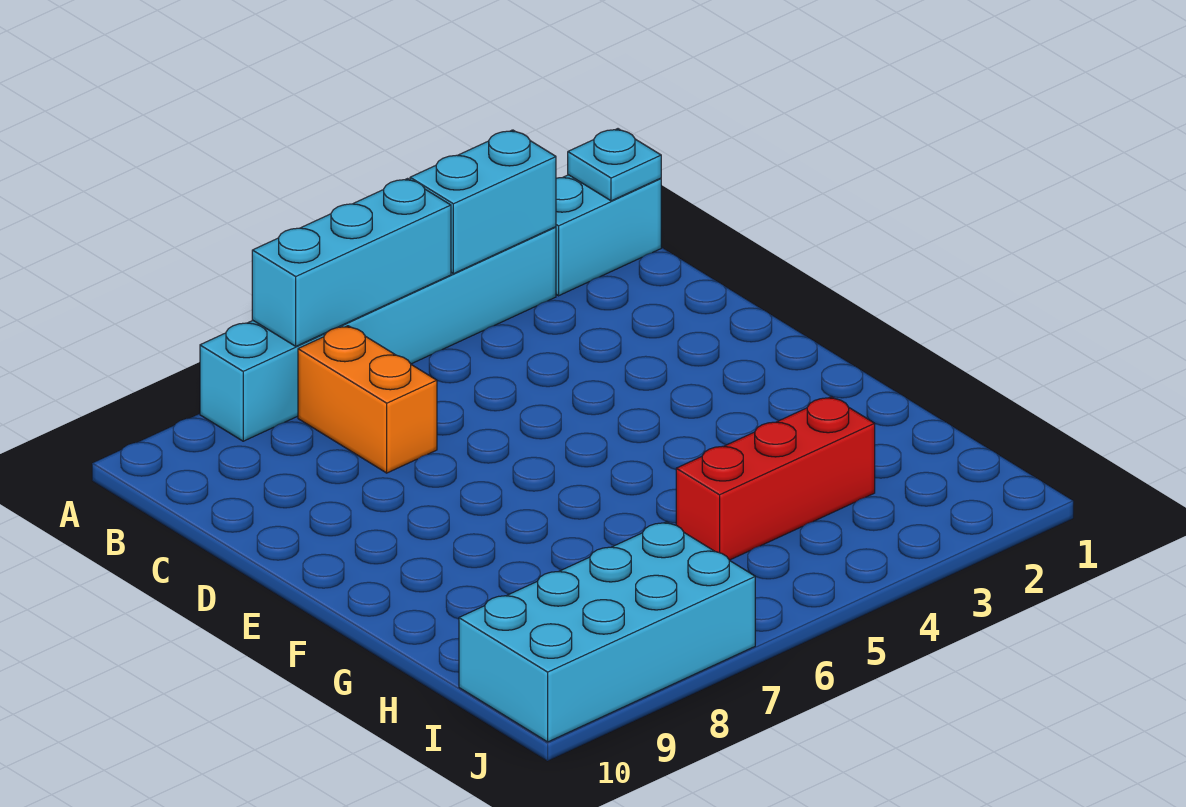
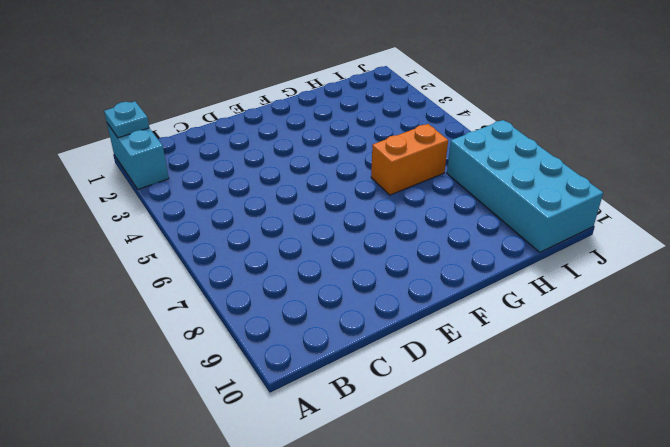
orange brick G6:H6 level 1 -> orange brick B7:C7 level 1
none -> cyan brick A3:A8 level 1
none -> red brick H3:H5 level 1

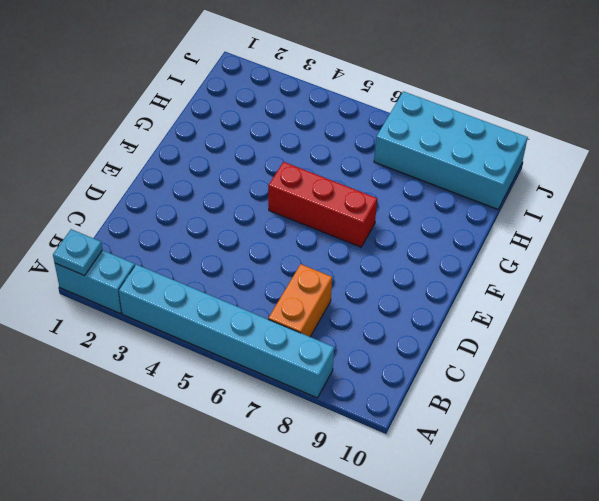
red brick F5:F7 level 1 -> red brick H3:H5 level 1
none -> cyan brick A3:A4 level 2
none -> cyan brick A5:A7 level 2

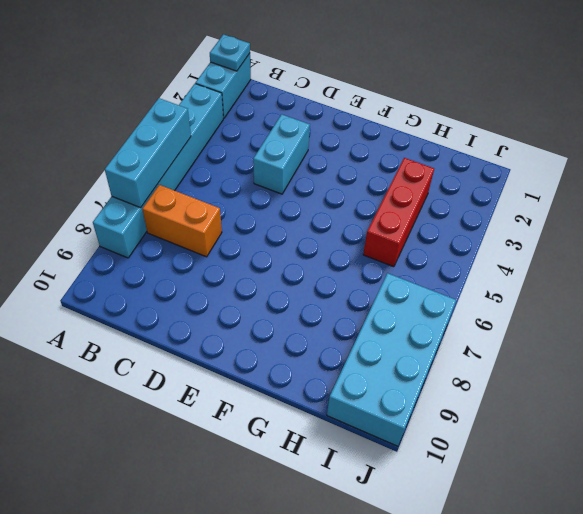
cyan brick D3:D4 level 1 -> cyan brick A3:A4 level 2

